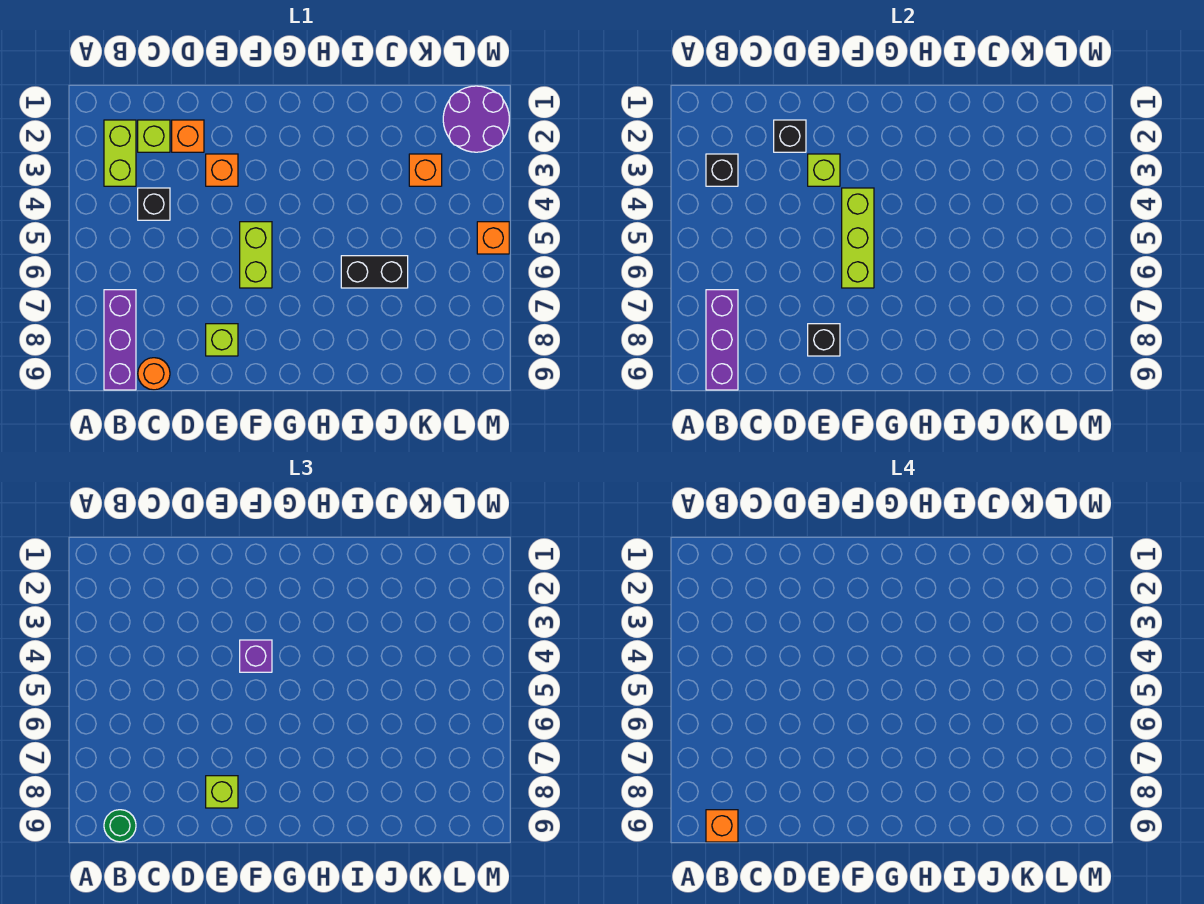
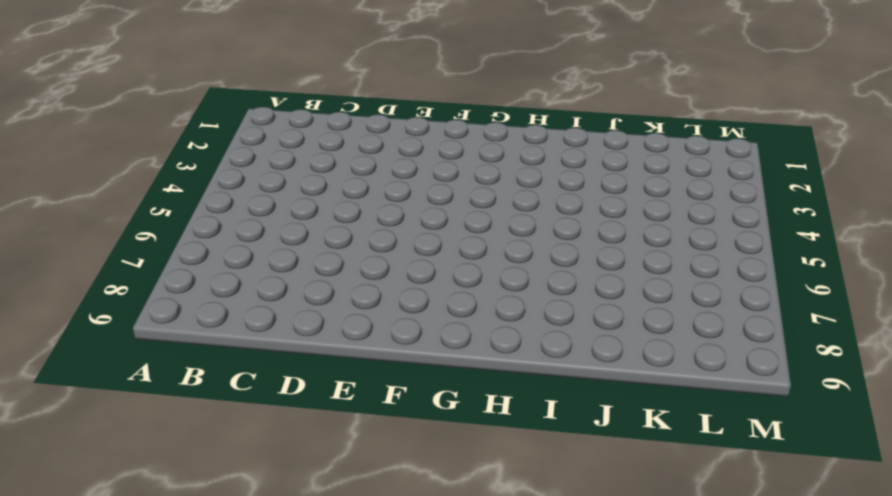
none -> lime brick B2:B3 level 1
none -> purple brick B7:B9 level 1
none -> lime brick C2 level 1

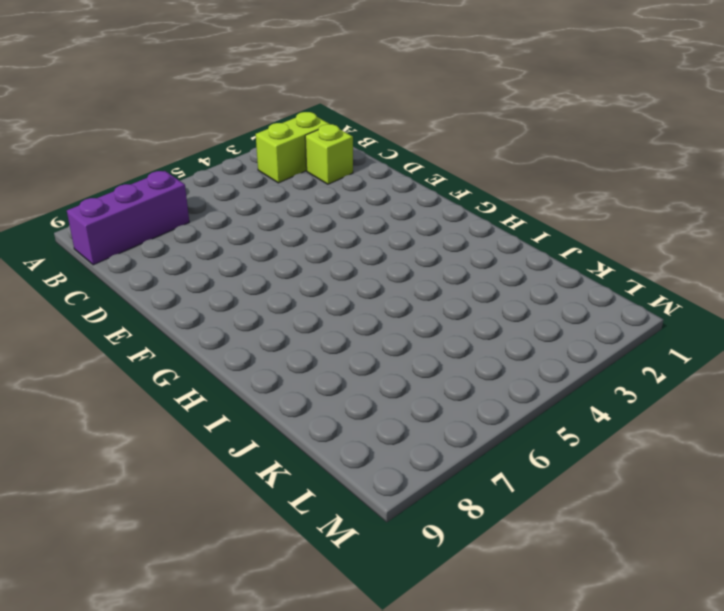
none -> black brick C4 level 1
none -> orange round brick C9 level 1
none -> orange brick D2 level 1

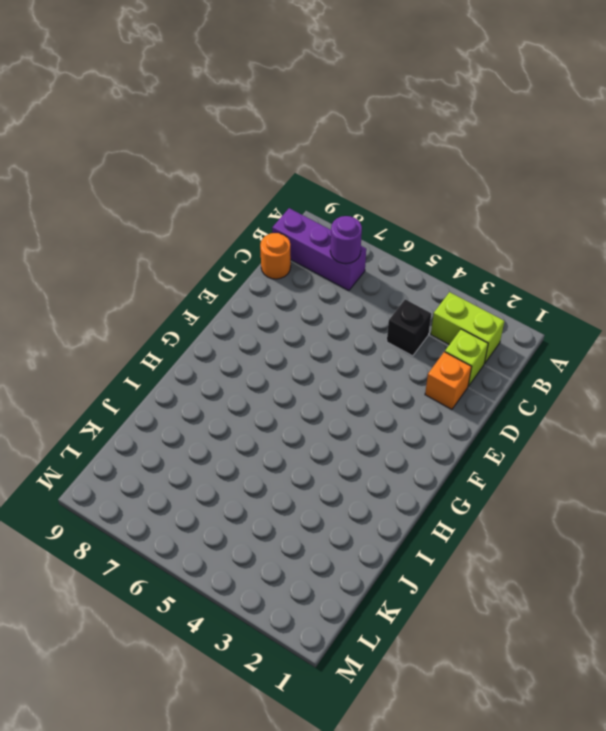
purple round brick B7 level 2 -> purple brick B7:B9 level 2
none -> orange brick E3 level 1
none -> lime brick E8 level 1
none -> lime brick F5:F6 level 1

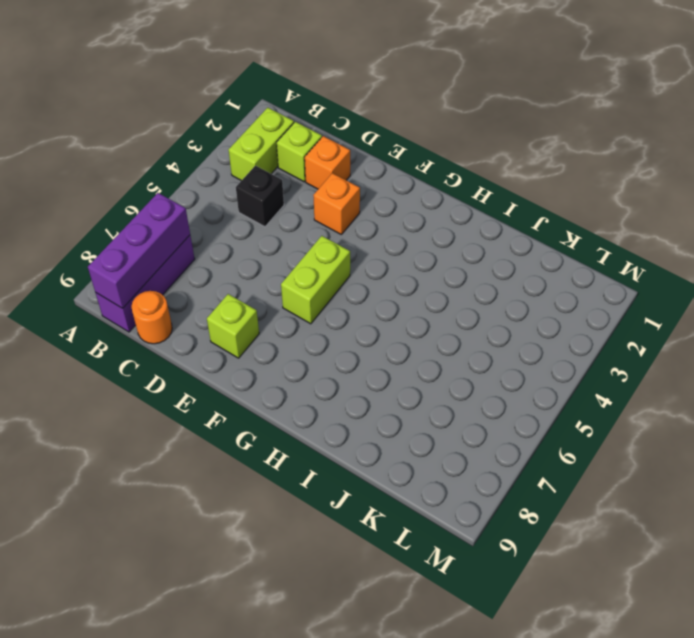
none -> black brick I6:J6 level 1
none -> orange brick K3 level 1
none -> purple round brick L1:M2 level 1

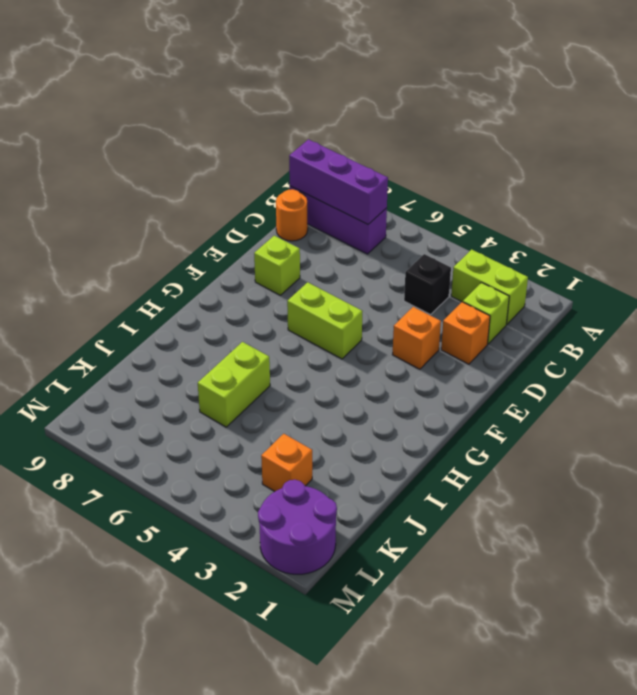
lime brick I6:J6 level 1 -> black brick I6:J6 level 1
none -> orange brick M5 level 1
none -> black brick B3 level 2
none -> black brick D2 level 2

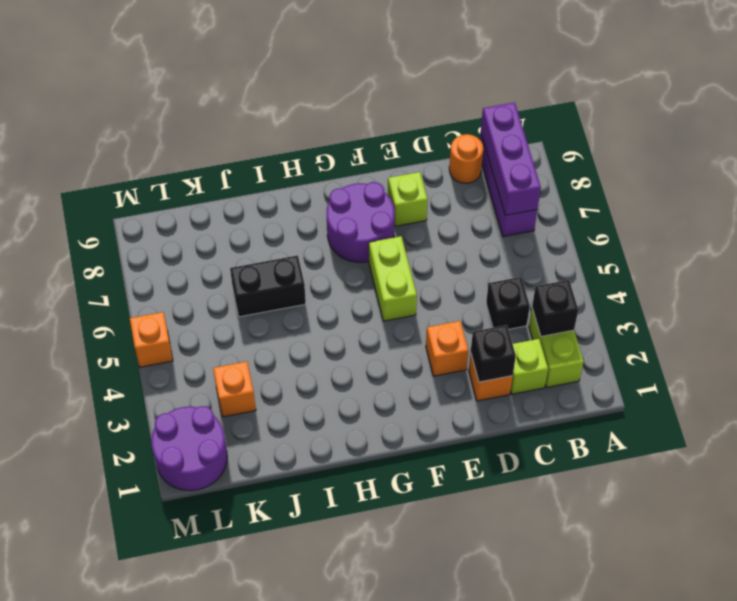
purple round brick F7:G8 level 1 -> none
none -> lime brick E3 level 2
none -> black brick E8 level 2
none -> lime brick F4:F6 level 2

